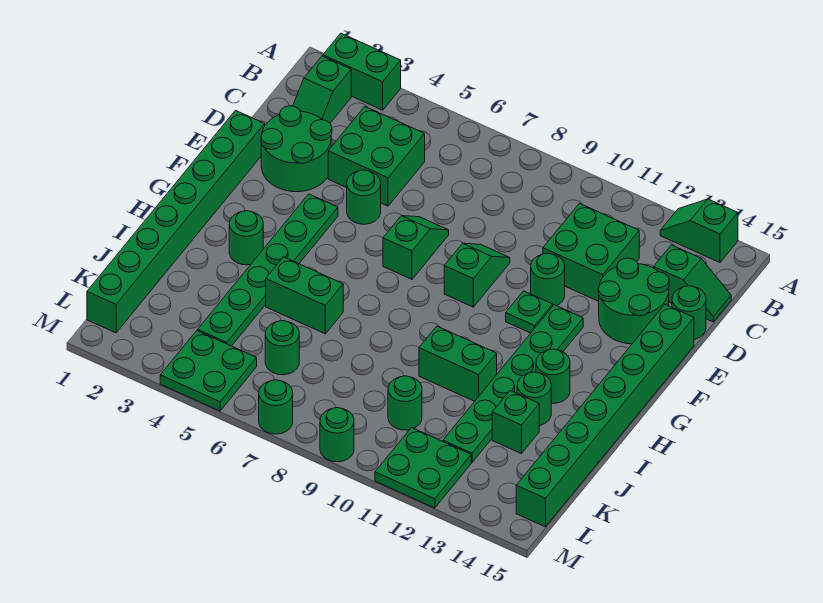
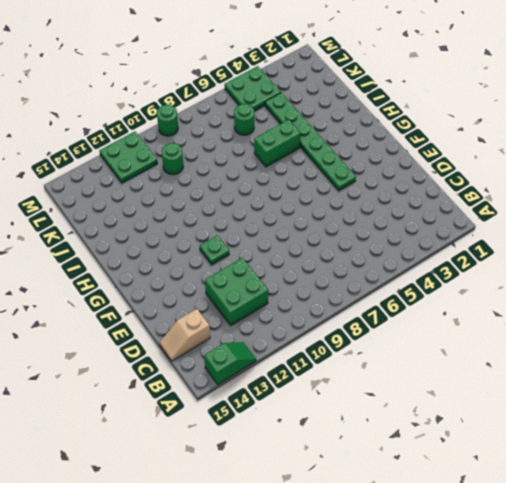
tan slope C14:C15 level 1 top 14 -> green slope C14:C15 level 1 top 14
none -> green brick A2:A3 level 1
none -> green slope B2:C2 level 1 top B
none -> green brick C4:D5 level 1
none -> green round brick D2:E3 level 1

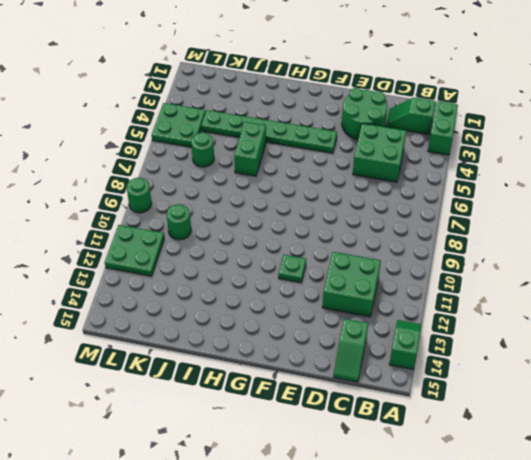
none -> green round brick D13:E14 level 1
none -> green round brick D15 level 1
none -> green brick E1:L1 level 1
none -> green round brick E5 level 1

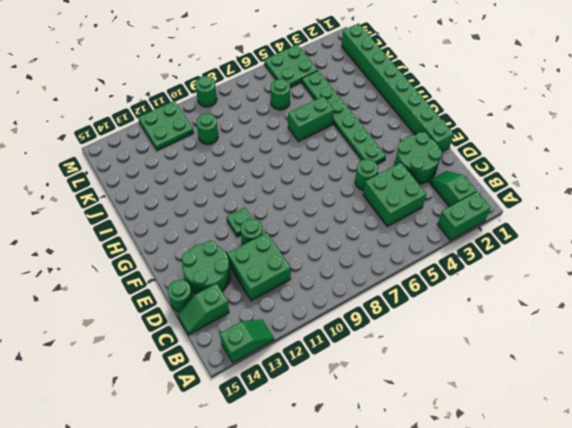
none -> green slope E7:F7 level 1 top F
none -> green slope E9:F9 level 1 top F
none -> green brick E15:L15 level 1
none -> green plate F12:K12 level 1

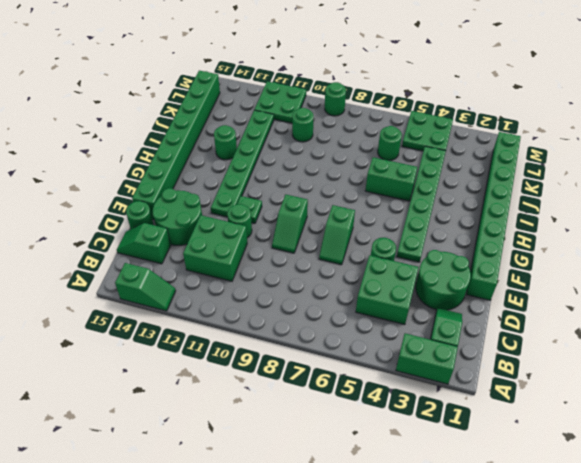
none -> green round brick H3 level 1
none -> green round brick H13 level 1
none -> green brick I10:I11 level 1
none -> green brick J13 level 1

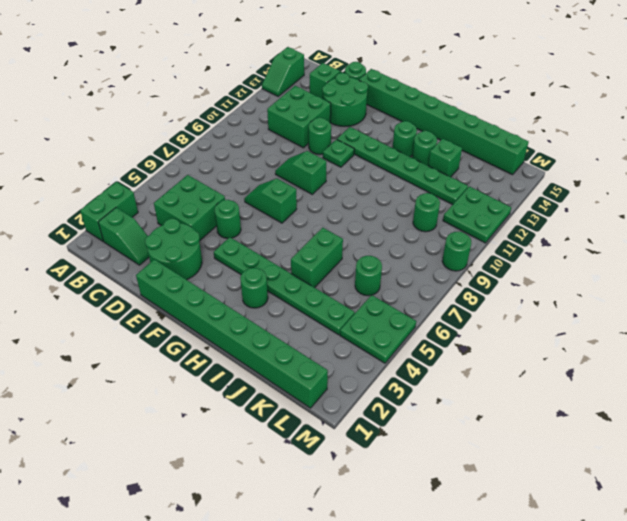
none -> green brick I10:I11 level 1
none -> green round brick M7 level 1

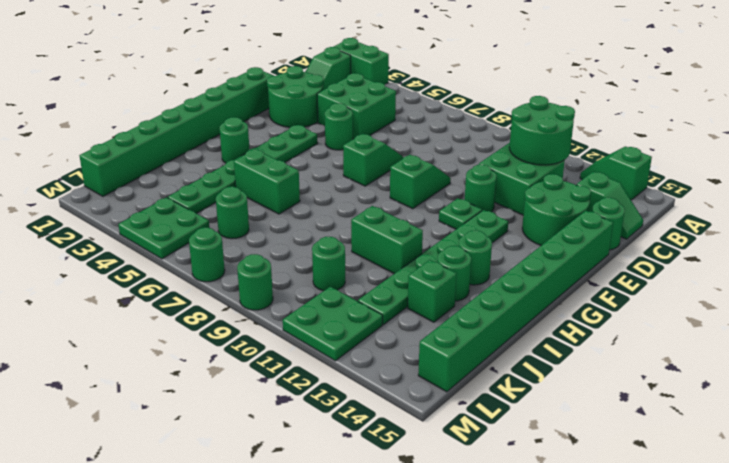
green round brick B11:C12 level 2 -> none

